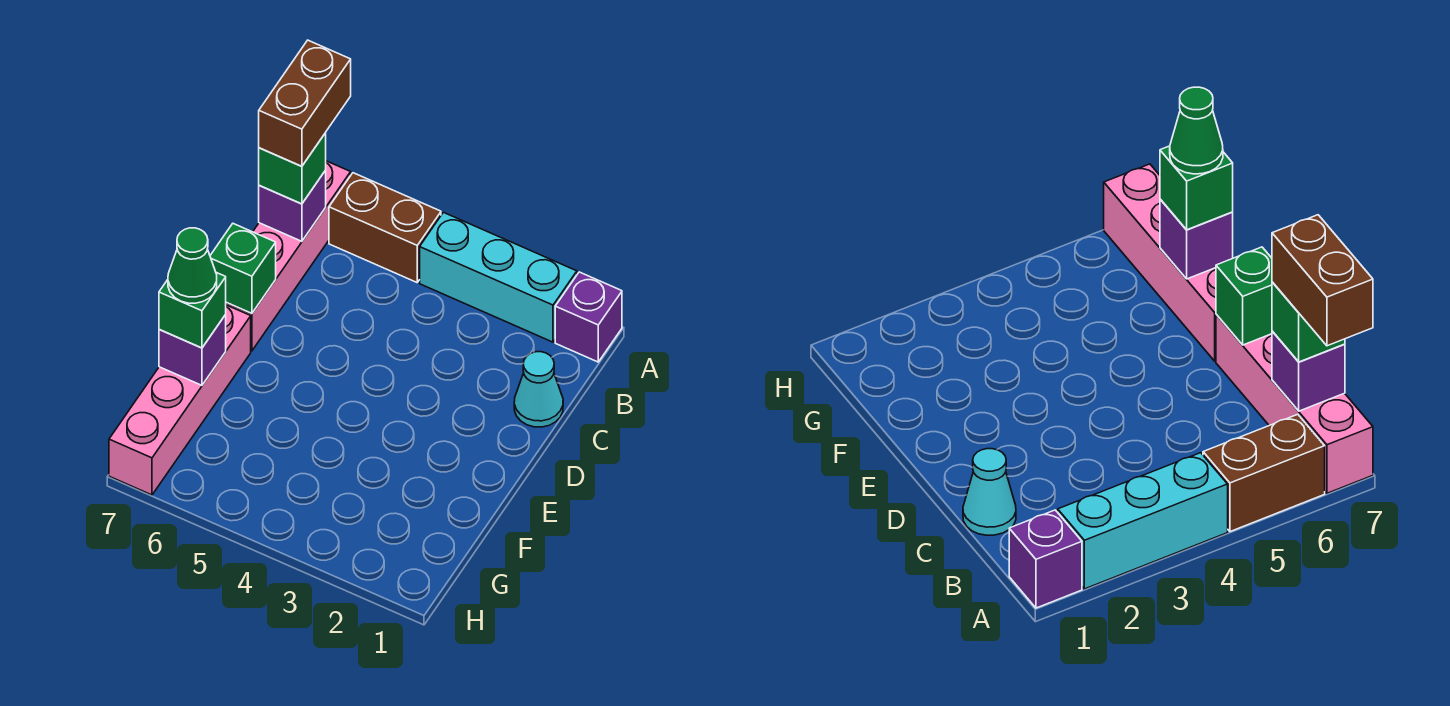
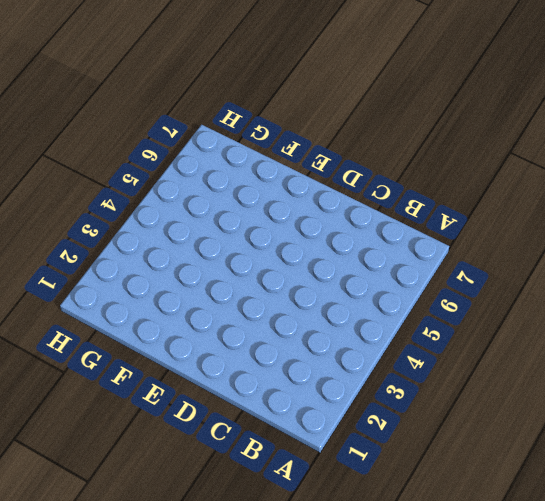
none -> purple brick A1 level 1
none -> cyan brick A2:A4 level 1
none -> brown brick A5:A6 level 1

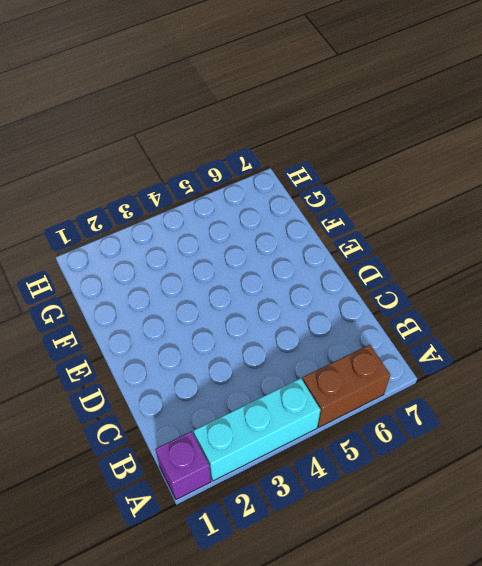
none -> pink brick A7:D7 level 1
none -> cyan cone C1 level 1
none -> pink brick E7:H7 level 1

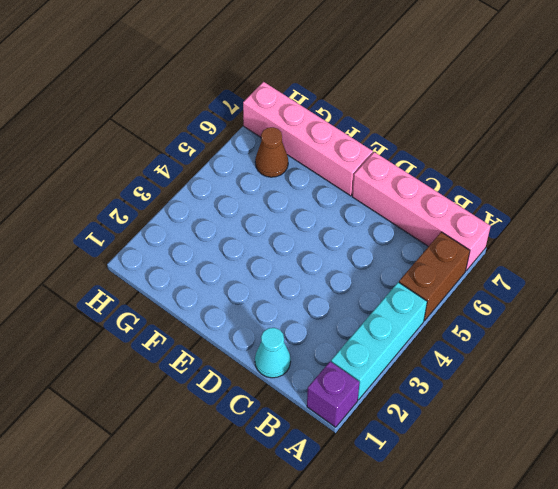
brown cone G6 level 1 -> none
none -> purple brick B7 level 2
none -> green brick D7 level 2
none -> purple brick F7 level 2

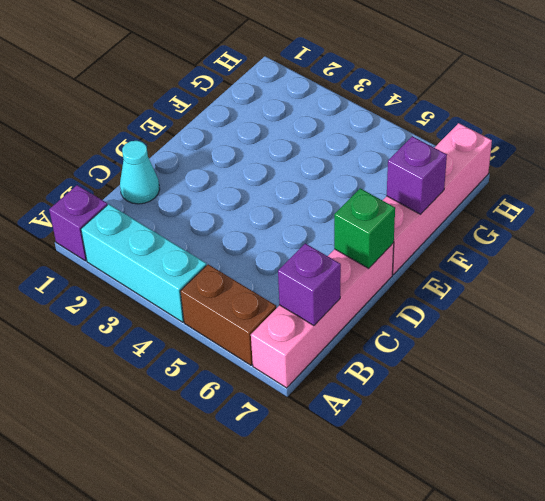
none -> green brick B7 level 3
none -> green brick F7 level 3
none -> brown brick A7:B7 level 4

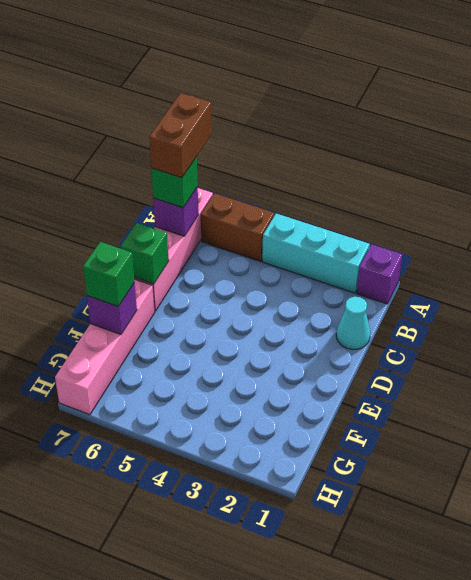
none -> green cone F7 level 4

